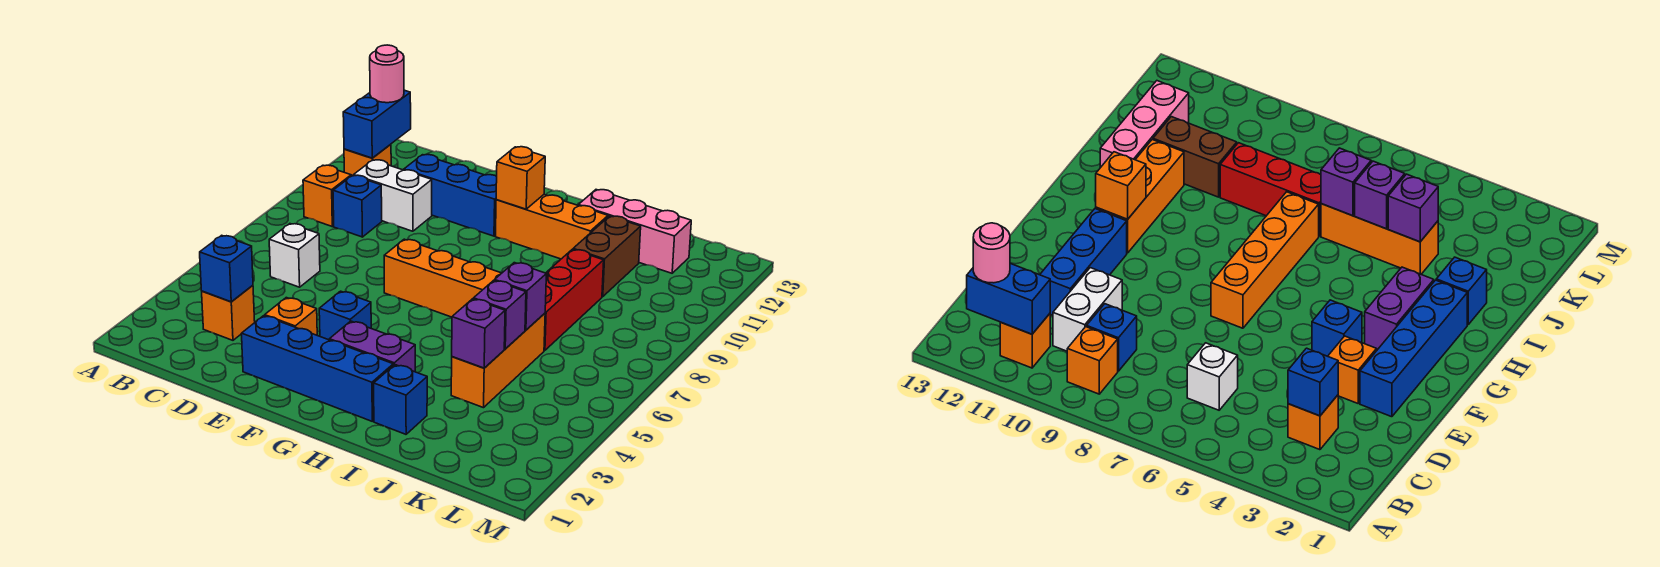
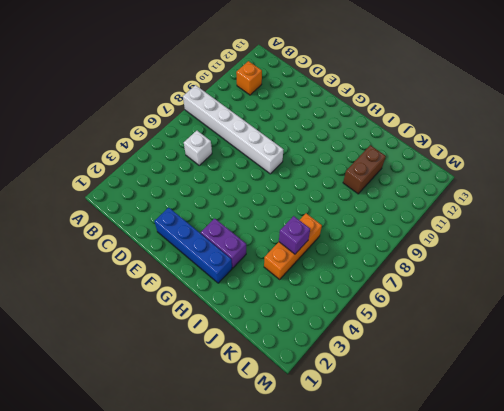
white brick A8:F8 level 1 -> none
none -> orange brick B9 level 1
none -> orange brick C3 level 1
none -> blue brick C9 level 1

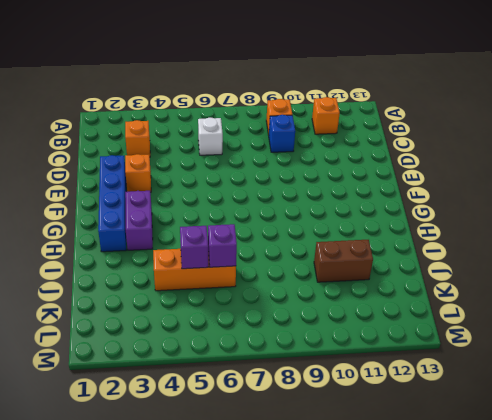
none -> white brick C10:D10 level 1
none -> blue brick D11:F11 level 1
none -> blue brick F4 level 1

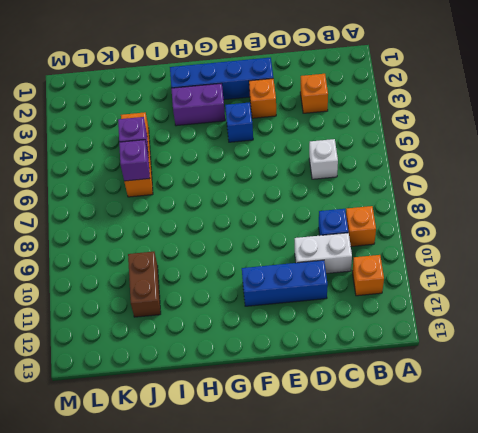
none -> orange brick F7:I7 level 1
none -> orange brick G11:I11 level 1
none -> blue brick I2 level 1

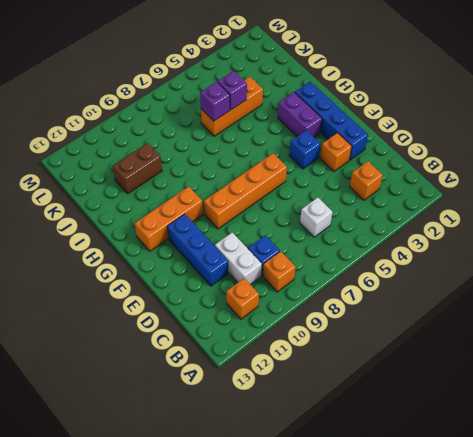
orange brick F6:F9 level 1 -> orange brick F7:I7 level 1
orange brick G10:G12 level 1 -> orange brick G11:I11 level 1
none -> blue brick I2 level 1
none -> pink brick I12:K12 level 1
none -> red brick J7:J9 level 1

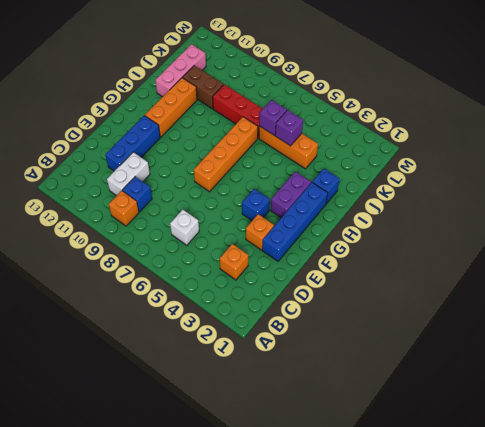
none -> orange brick B11 level 1
none -> blue brick B11:B12 level 2
none -> blue brick C3 level 2

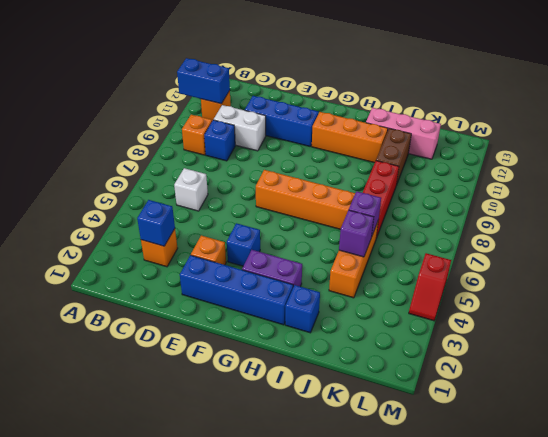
blue brick A11:B11 level 2 -> blue brick B11:B12 level 2
red slope M4:M5 level 1 top 5 -> none
none -> orange brick G11 level 2
none -> purple brick J4 level 2
none -> pink round brick B12 level 3

